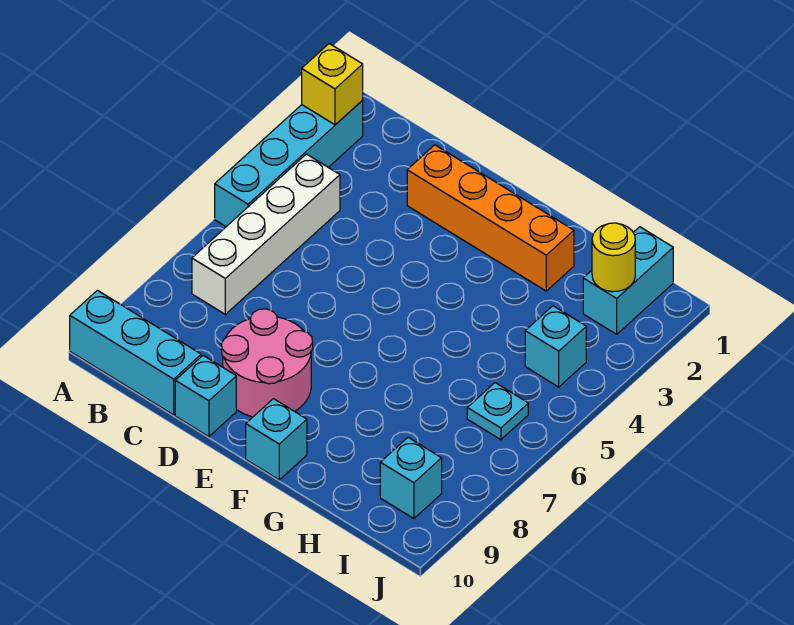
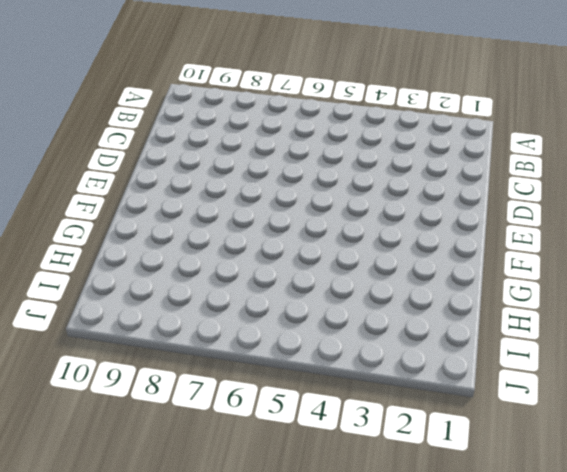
none -> cyan brick A2:A5 level 1
none -> cyan brick A10:C10 level 1
none -> white brick B4:B7 level 1

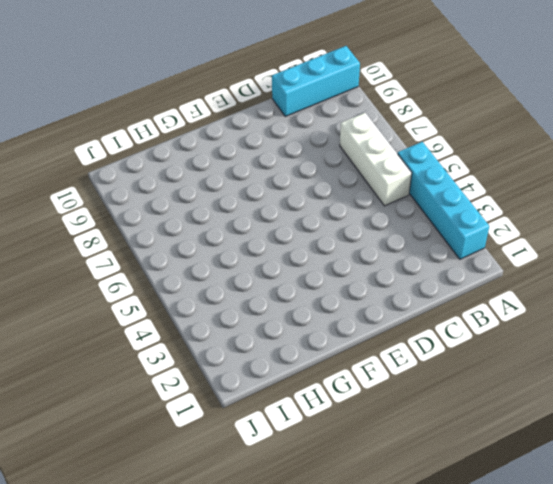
white brick B5:B7 level 1 -> white brick B4:B7 level 1
none -> orange brick D2:G2 level 1
none -> pink round brick D8:E9 level 1
none -> cyan brick D10 level 1

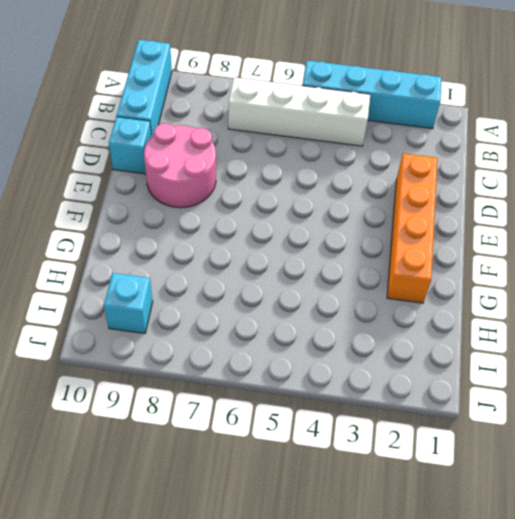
none -> cyan brick F10 level 1
none -> cyan brick I1:I2 level 1
none -> cyan brick I4 level 1

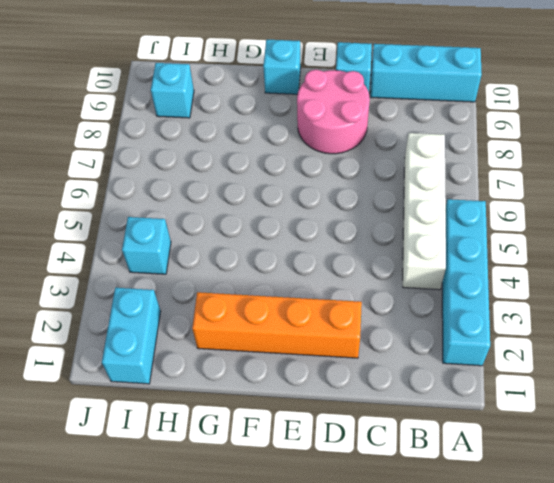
none -> cyan plate I6 level 1
none -> yellow brick A2 level 2
none -> yellow round brick I2 level 2

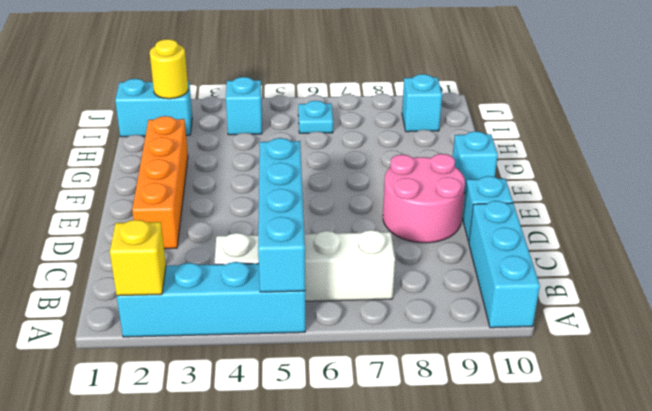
cyan brick A5:D5 level 2 -> none

